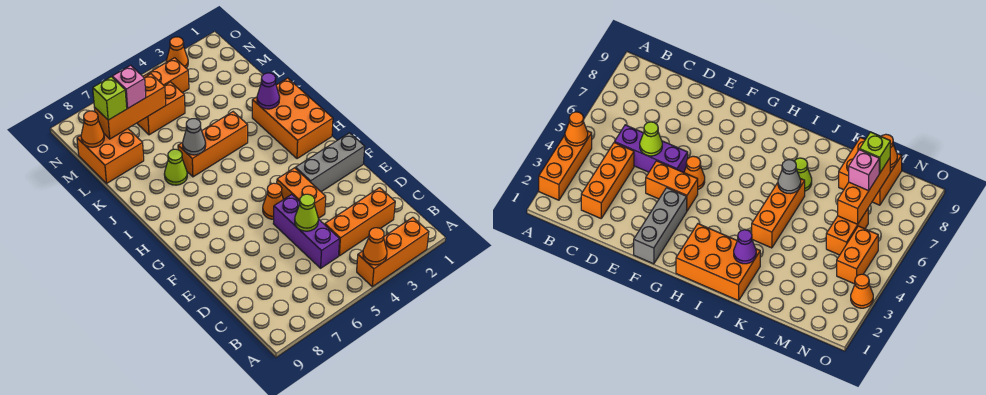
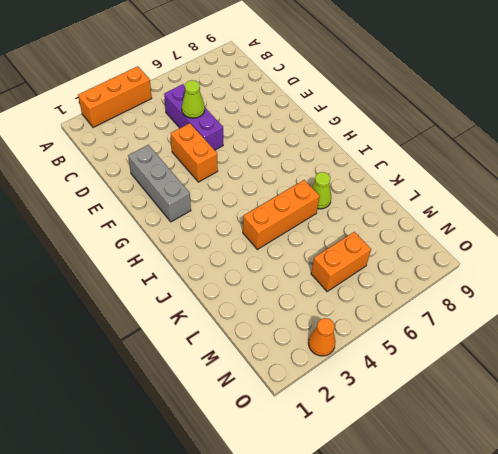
grey brick E2:G2 level 1 -> grey brick F1:F3 level 1
none -> orange brick C2:C4 level 1
none -> orange cone F5 level 1
none -> orange brick H1:J2 level 1

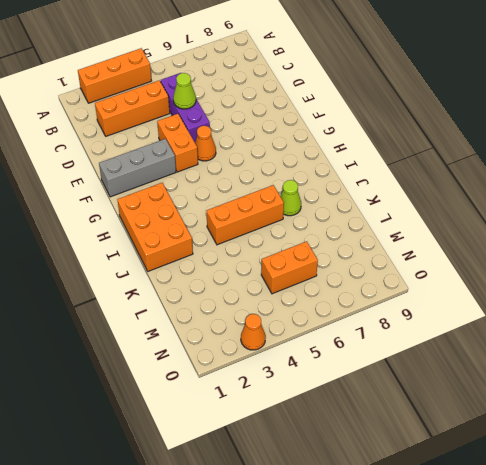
none -> orange brick L8:M9 level 1
none -> orange brick N4:N5 level 1
none -> orange cone A4 level 2

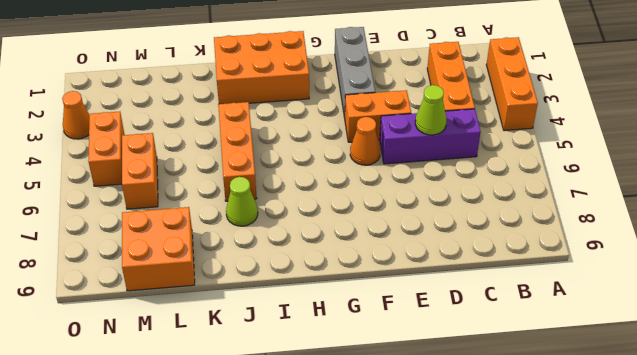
none -> orange cone A4 level 2
none -> purple cone J2 level 2
none -> grey cone J6 level 2

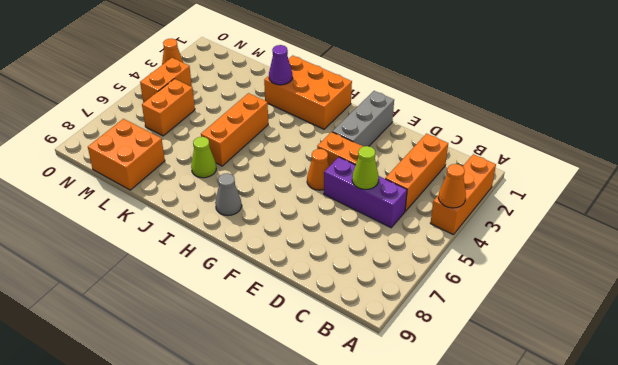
grey cone H8 level 1 -> grey cone J6 level 2
none -> orange brick M6:M8 level 2
none -> orange cone M9 level 2
none -> pink brick M7 level 3

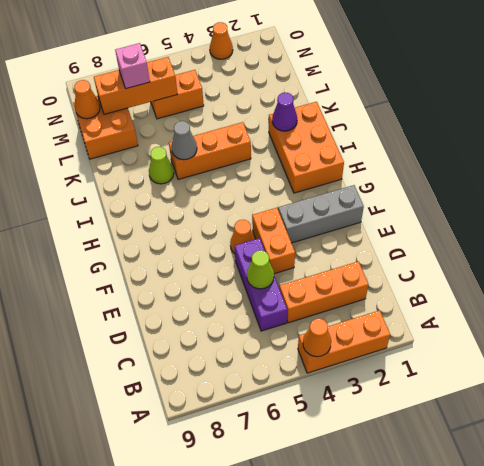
none -> orange brick N4:N5 level 1
none -> lime brick M8 level 3

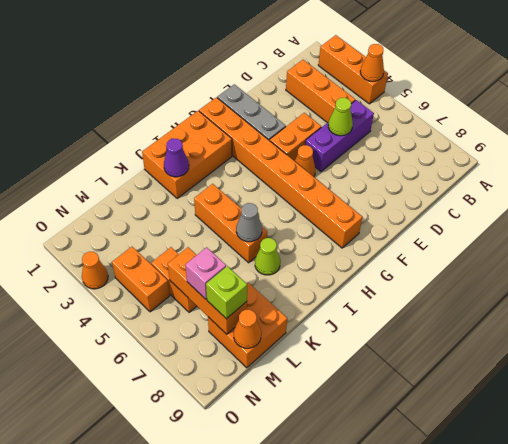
orange brick G1:G8 level 1 -> none

